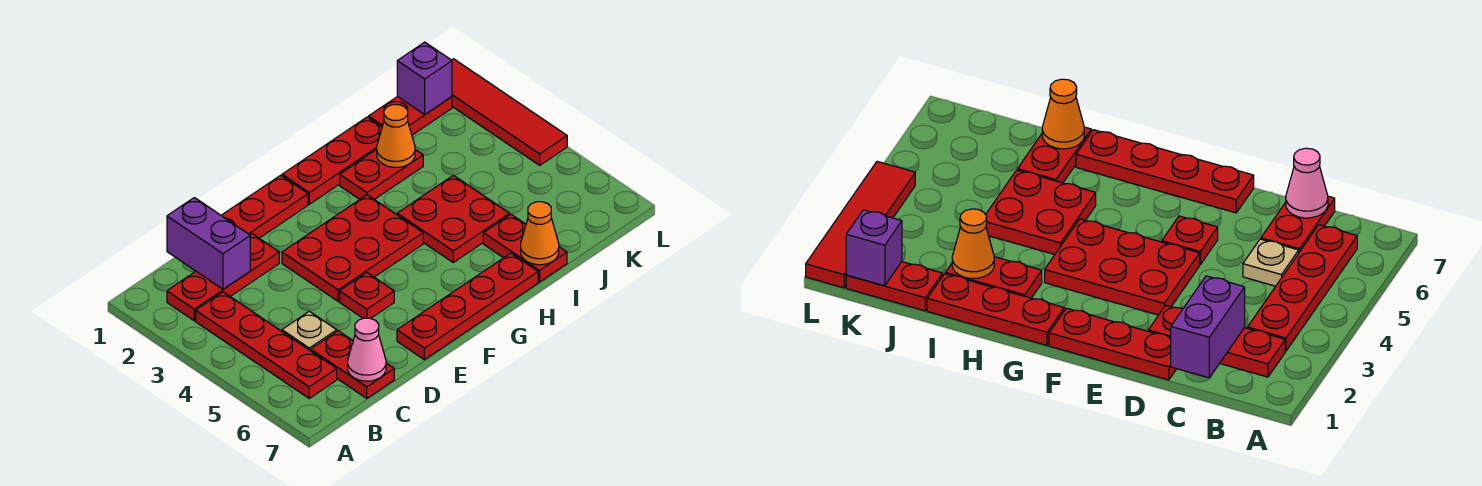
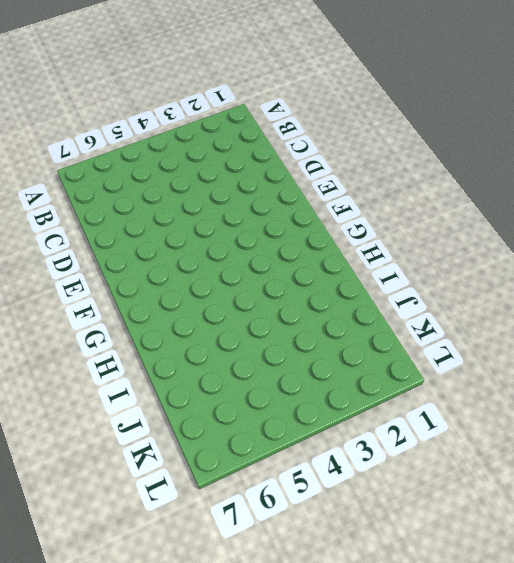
none -> red plate B2:D2 level 1
none -> red plate B3:B6 level 1
none -> tan plate C5 level 1

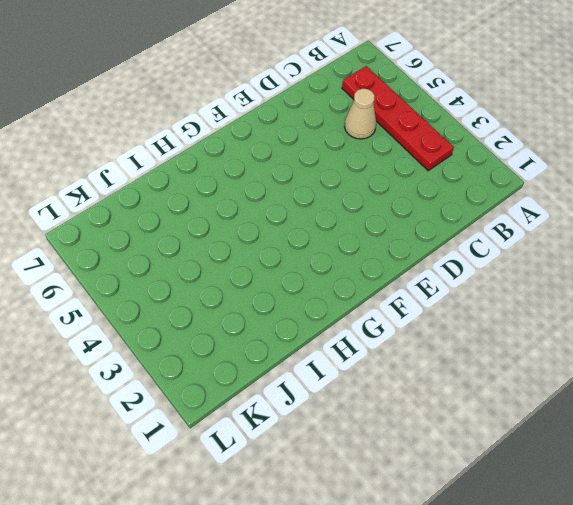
tan cone C5 level 1 -> tan plate C5 level 1
none -> red plate B2:D2 level 1
none -> red plate C6:C7 level 1
none -> red plate D1:F1 level 1

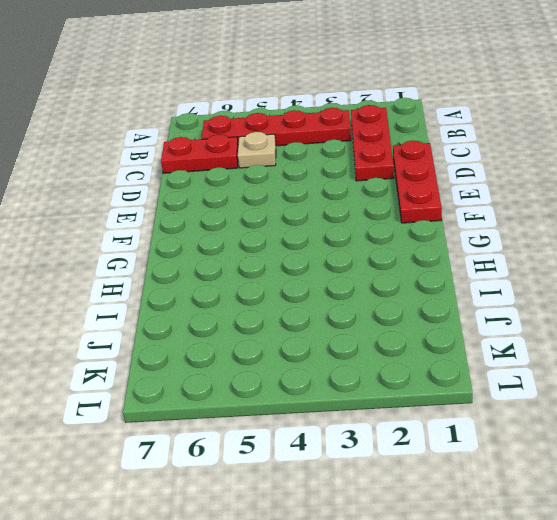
none -> red plate E3:G4 level 1
none -> red plate E5 level 1
none -> red plate E7:H7 level 1

